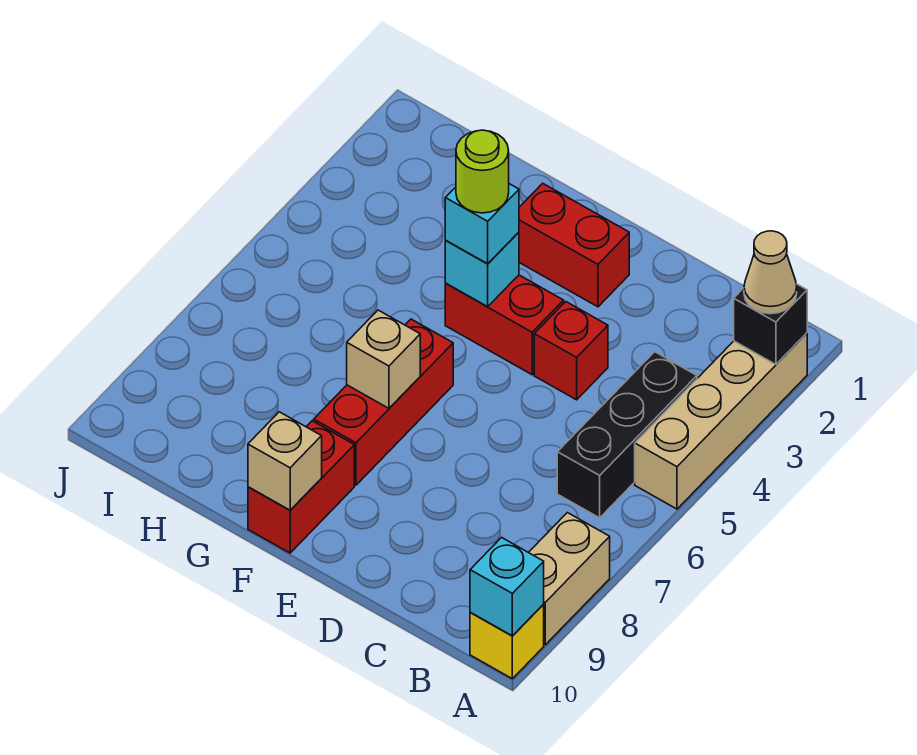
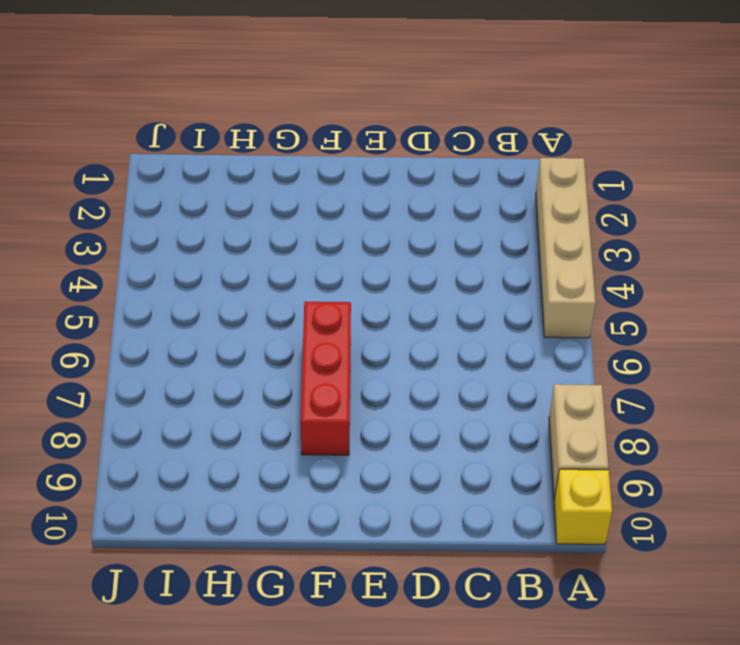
none -> black brick B4:B6 level 1
none -> red brick D4 level 1
none -> red brick E2:F2 level 1

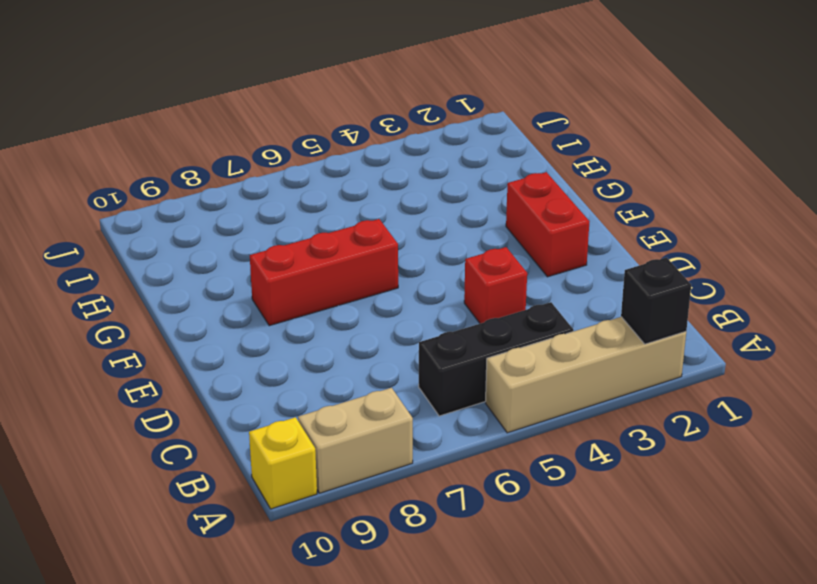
none -> red brick E4:F4 level 1
none -> red brick F9:F10 level 1
none -> cyan brick A10 level 2

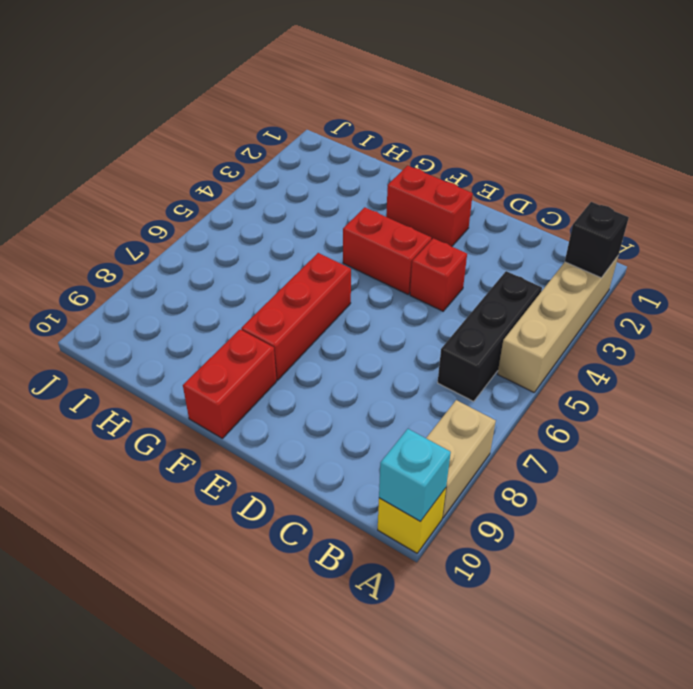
none -> cyan brick F4 level 2
none -> tan brick F7 level 2
none -> tan brick F10 level 2

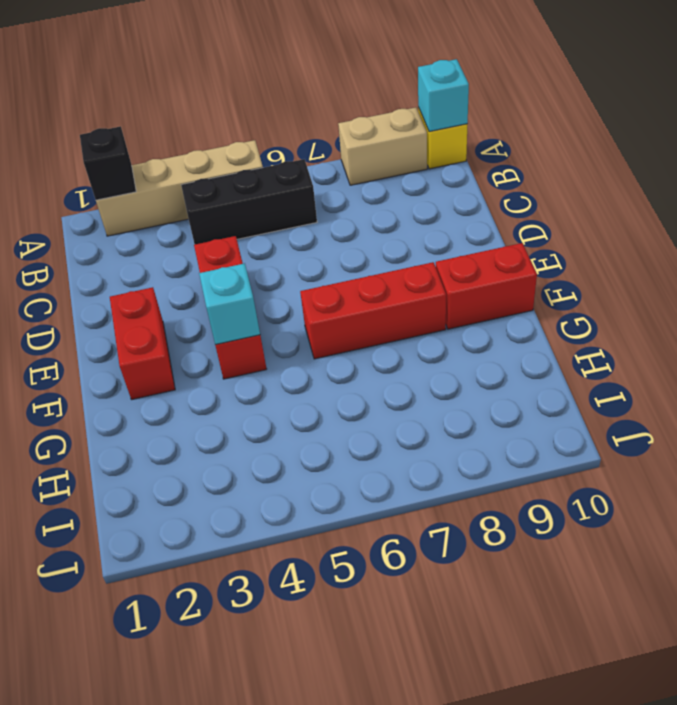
none -> tan brick F7 level 2
none -> tan brick F10 level 2
none -> tan cone A2 level 3

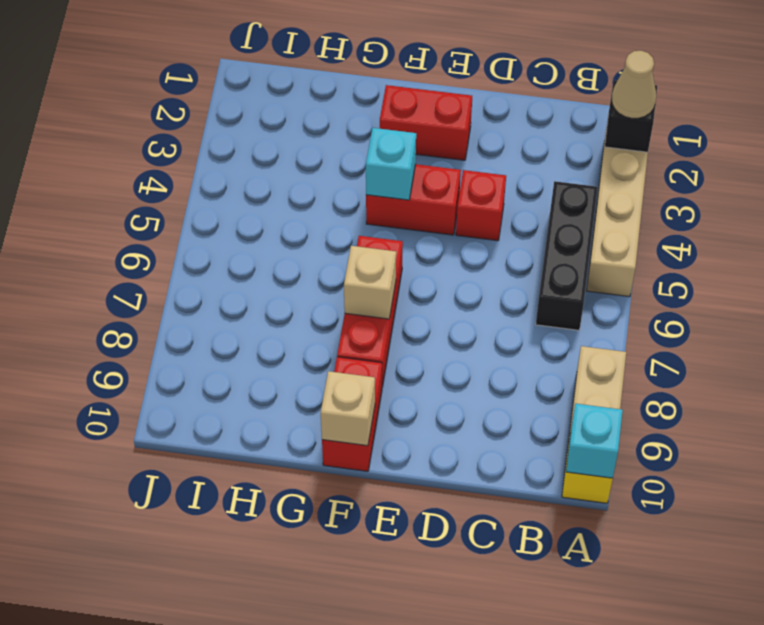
none -> cyan brick F4 level 3
none -> lime round brick F4 level 4

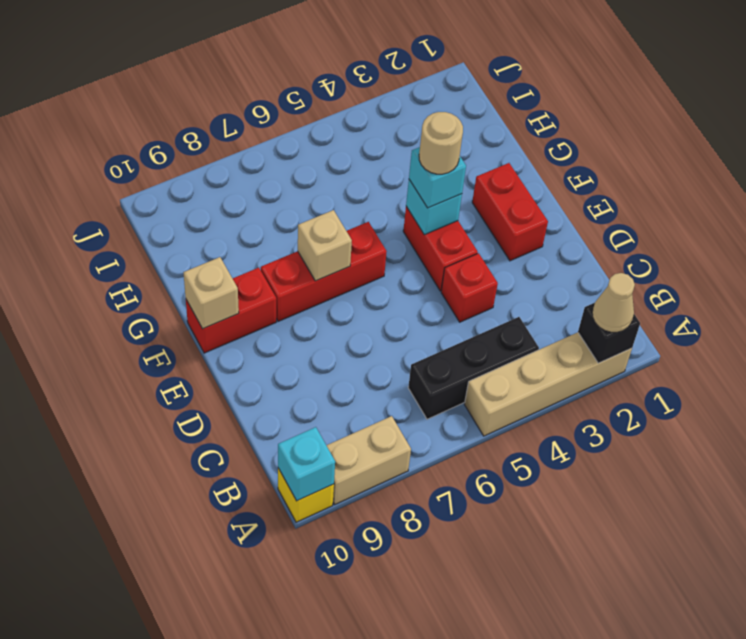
tan round brick F4 level 4 -> lime round brick F4 level 4

